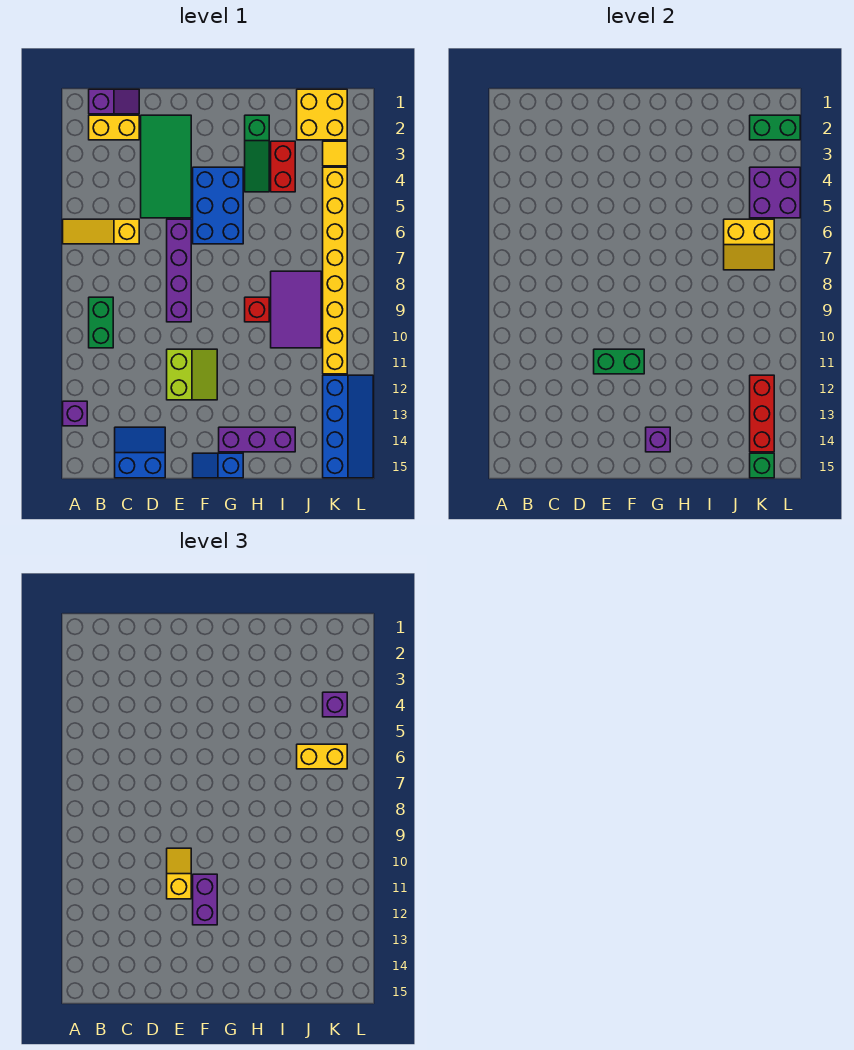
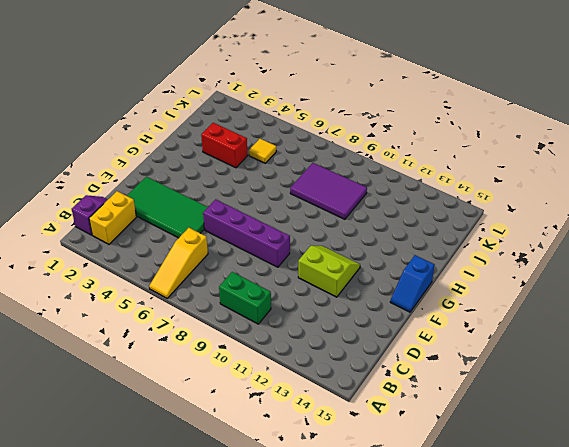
yellow tile J5 level 1 -> yellow tile K3 level 1
none -> purple brick A13 level 1
none -> blue slope C14:D15 level 1 top 15
none -> blue brick F4:G6 level 1
none -> purple brick G14:I14 level 1

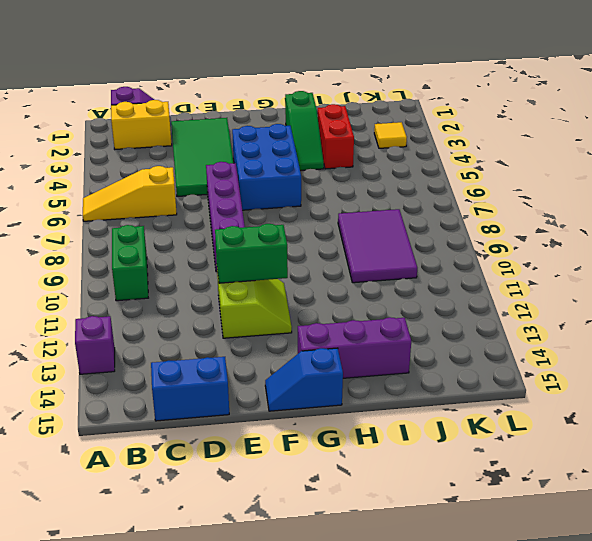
none -> red brick H9 level 1
none -> yellow brick J1:K2 level 1
none -> yellow brick K4:K11 level 1
none -> blue slope K12:L15 level 1 top K

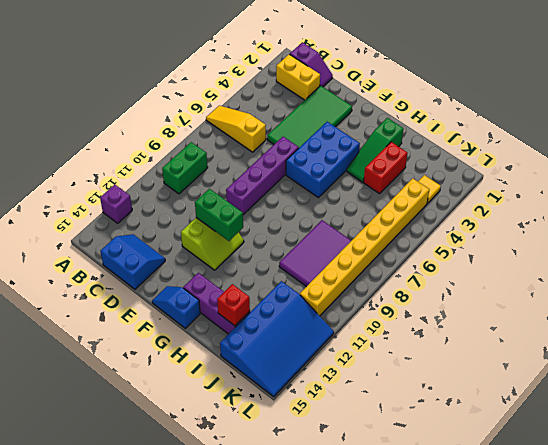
red brick I14 level 2 -> red brick H9 level 1
blue slope J12:L15 level 1 top J -> blue slope K12:L15 level 1 top K
none -> yellow brick J1:K2 level 1
none -> purple brick G14 level 2
none -> yellow slope J6:K7 level 2 top 6
none -> green brick K2:L2 level 2

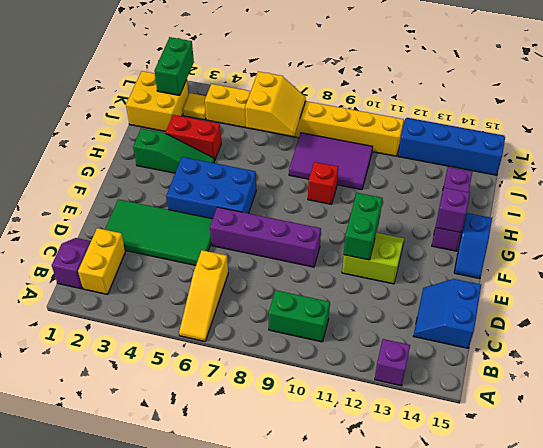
none -> purple brick K4:L5 level 2
none -> red brick K12:K14 level 2
none -> green brick K15 level 2
none -> yellow slope E10:E11 level 3 top 11

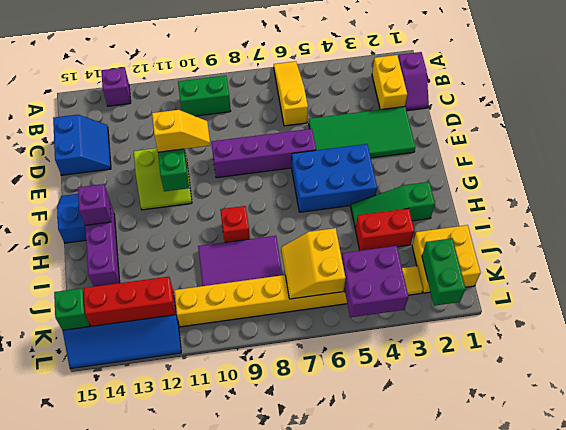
none -> purple brick F11:F12 level 3
none -> yellow brick J6:K6 level 3
none -> purple brick K4 level 3

